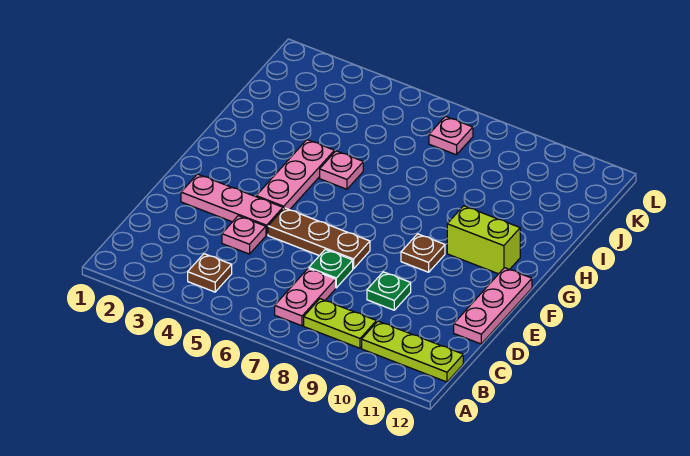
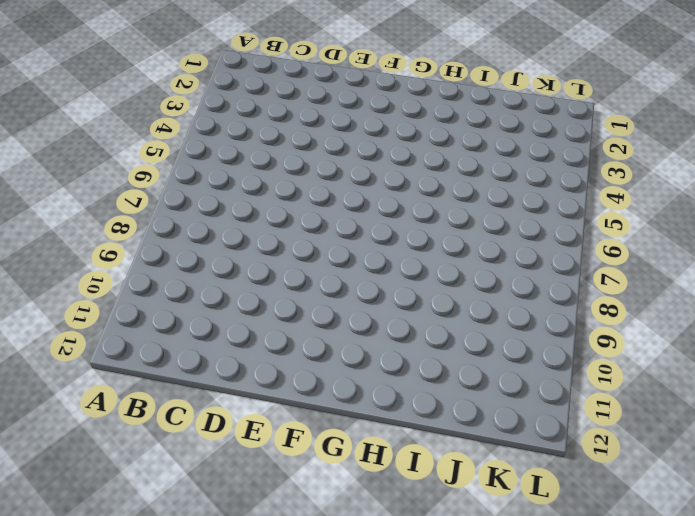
none -> brown plate B4 level 1
none -> pink plate B7:C7 level 1
none -> lime plate B8:B9 level 1

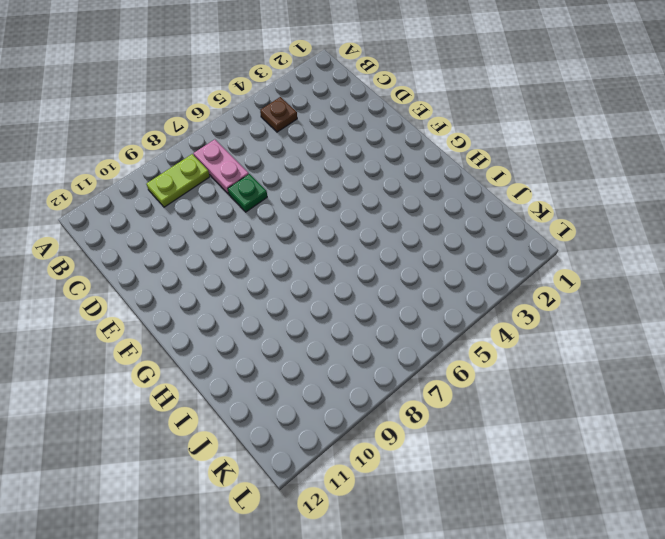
none -> lime plate B10:B12 level 1
none -> pink plate D4 level 1
none -> green plate D9 level 1

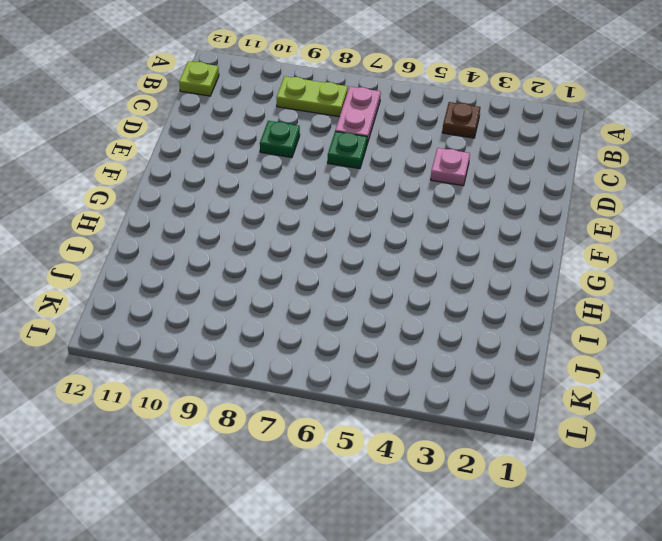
lime plate B12 level 1 -> lime plate B10:B12 level 1
none -> pink plate D12:F12 level 1
none -> pink plate E2:E4 level 1
none -> brown plate E5:E7 level 1

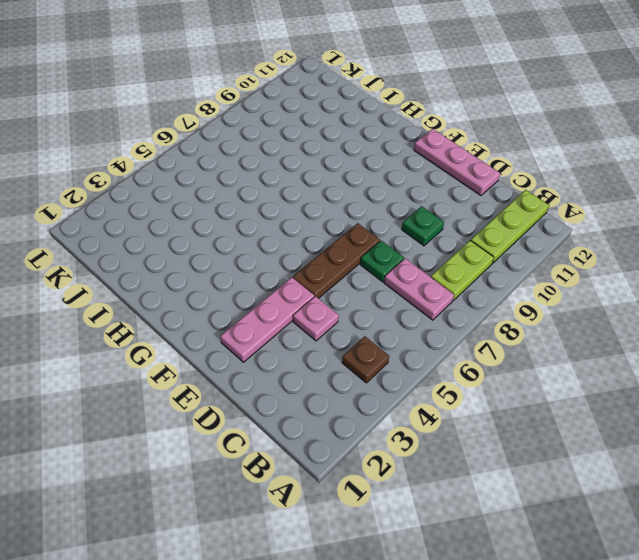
none -> pink plate F4:H4 level 1
none -> brown plate F9 level 1
none -> lime brick G10:G11 level 1

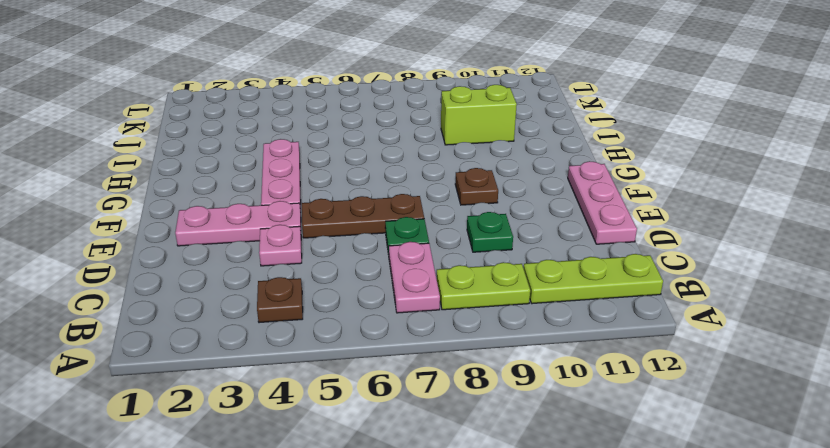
lime brick I9:I10 level 1 -> lime brick G10:G11 level 1
none -> pink plate H5 level 1
none -> pink plate K7 level 1

